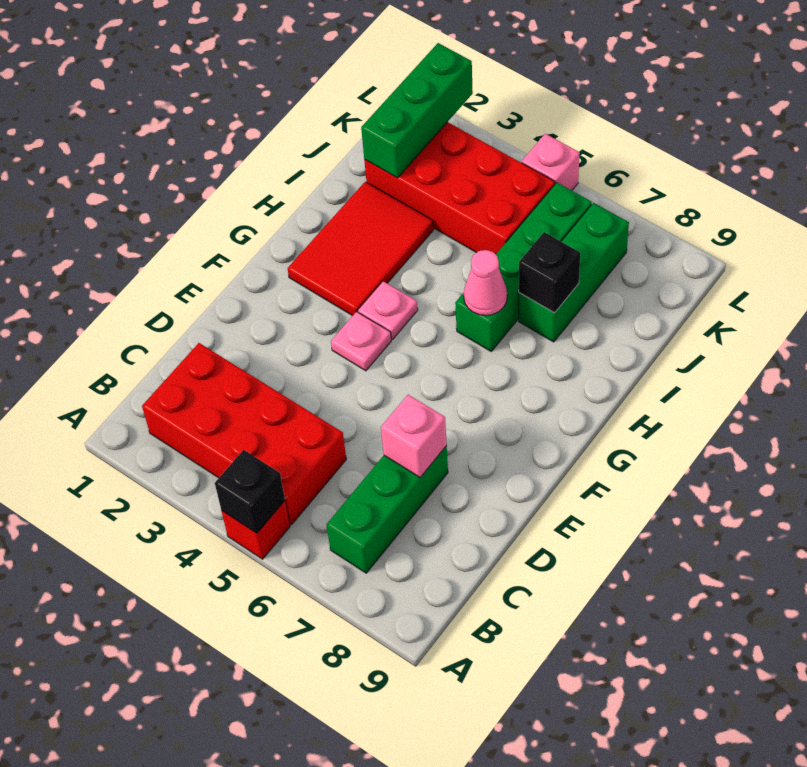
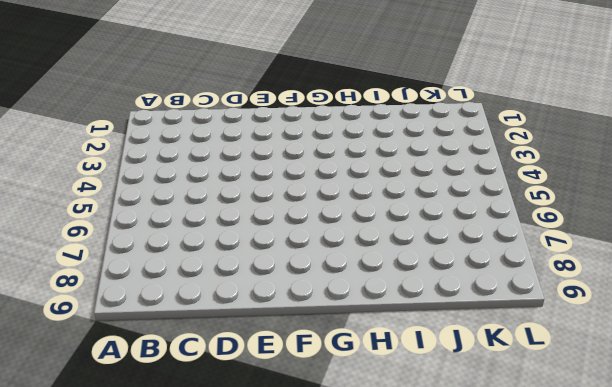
none -> red brick A5 level 1
none -> red brick B2:C5 level 1
none -> green brick B7:D7 level 1

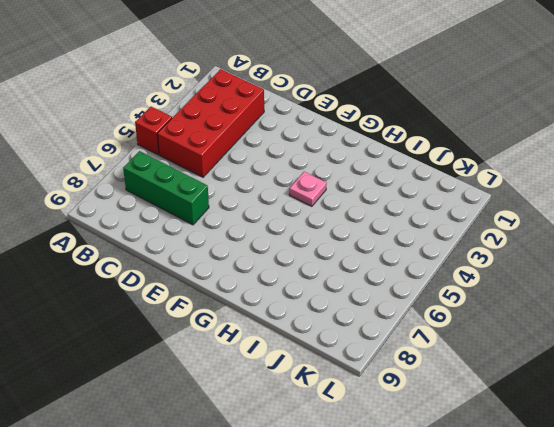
none -> pink plate F4 level 1
none -> red tile G2:I3 level 1
none -> green brick H6:K6 level 1

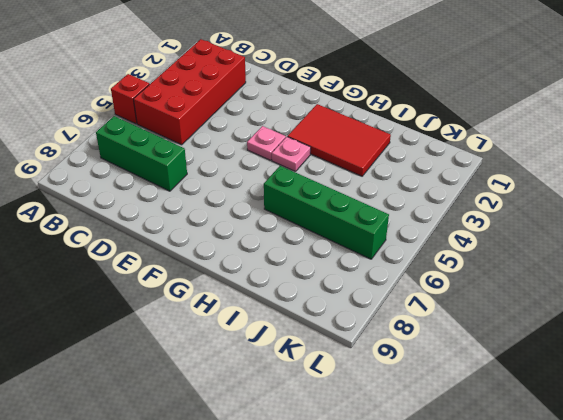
none -> green brick I7:K7 level 1
none -> red brick J2:K5 level 1
none -> pink brick L5 level 1

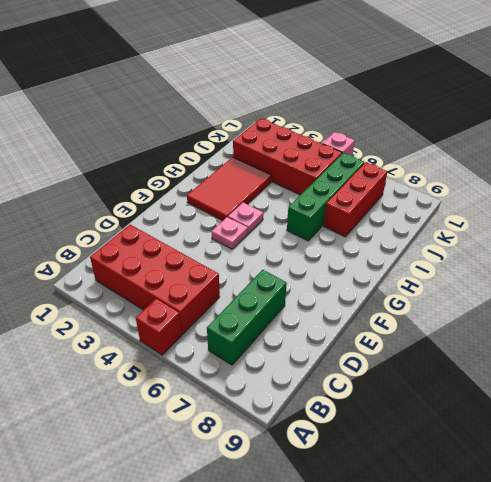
red brick I7:K7 level 1 -> green brick I7:K7 level 1
none -> black brick A5 level 2
none -> pink brick D7 level 2
none -> pink cone H6 level 2

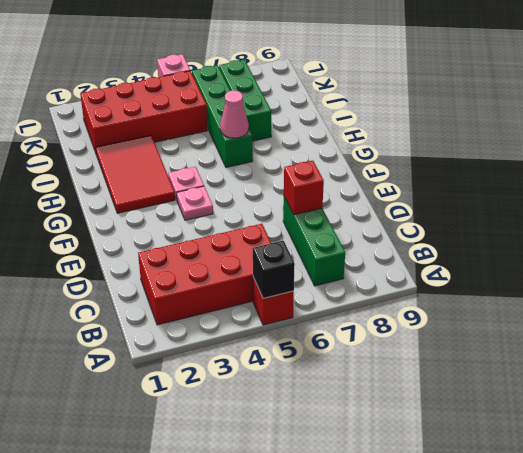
red brick D7 level 2 -> pink brick D7 level 2
none -> black brick I7 level 2
none -> green brick J2:L2 level 2

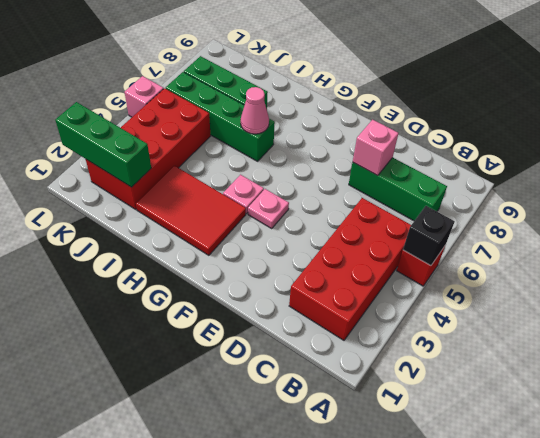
none -> black brick I7 level 2

